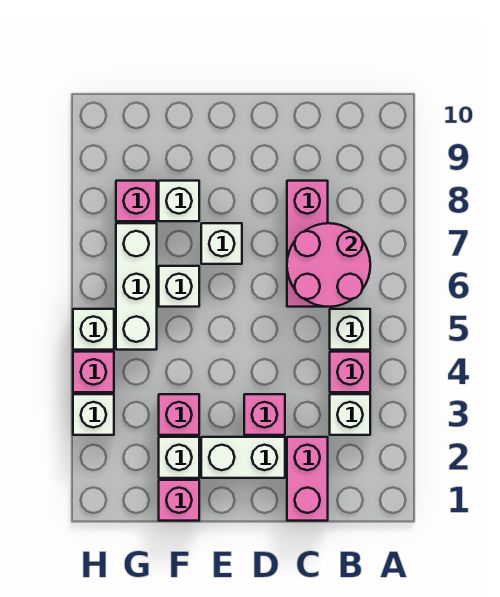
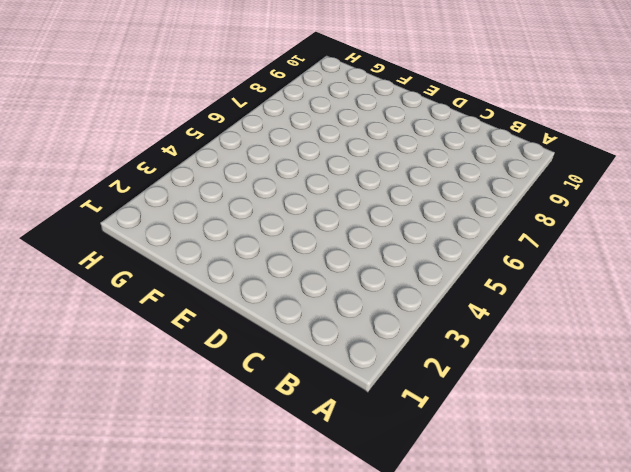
none -> white brick B3 level 1
none -> pink brick B4 level 1
none -> white brick B5 level 1

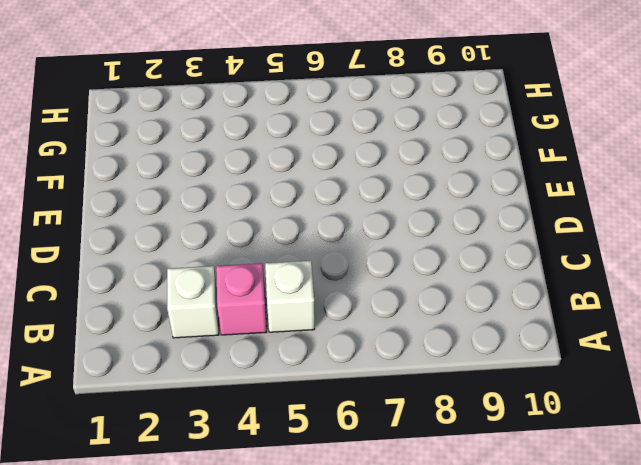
none -> pink brick C1:C2 level 1
none -> pink brick C6:C8 level 1
none -> white brick D2:E2 level 1

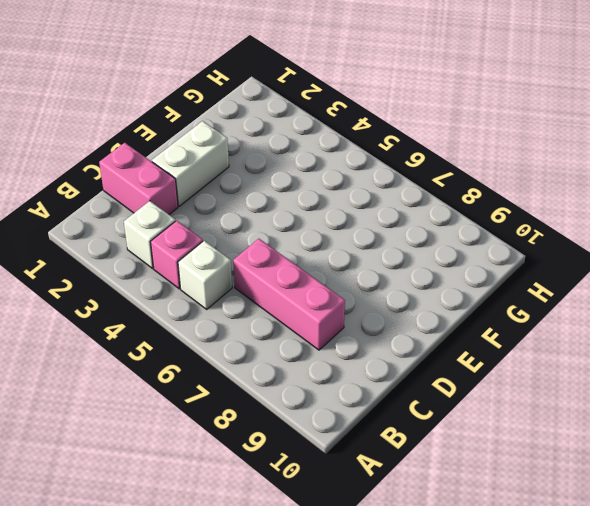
none -> pink brick D3 level 1
none -> white brick E7 level 1
none -> pink brick F1 level 1

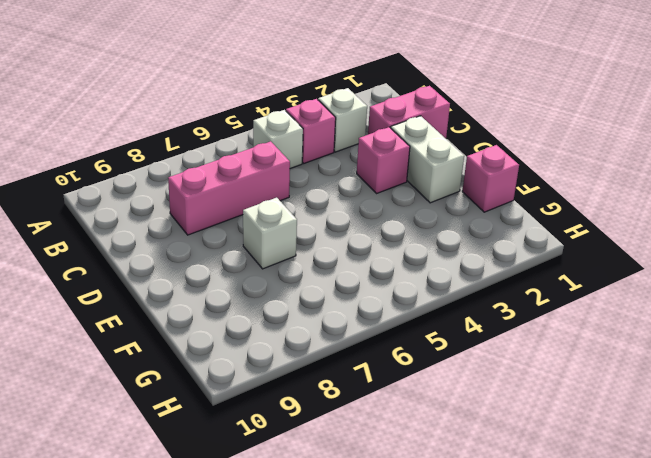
none -> white brick F2 level 1
none -> pink brick F3 level 1
none -> white brick F6 level 1

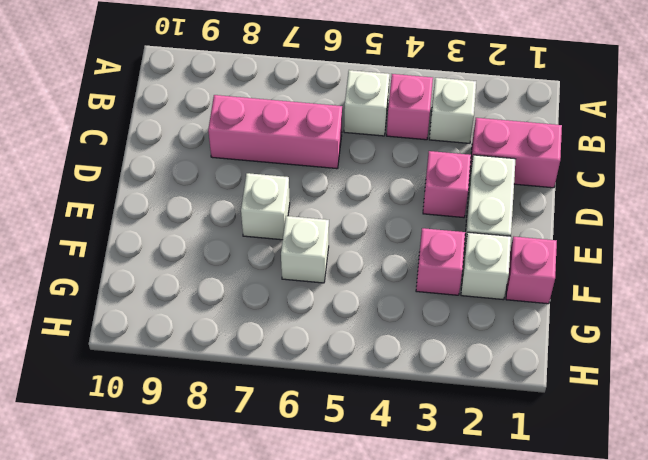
none -> white brick F8 level 1
none -> white brick G5:G7 level 1
none -> pink brick G8 level 1

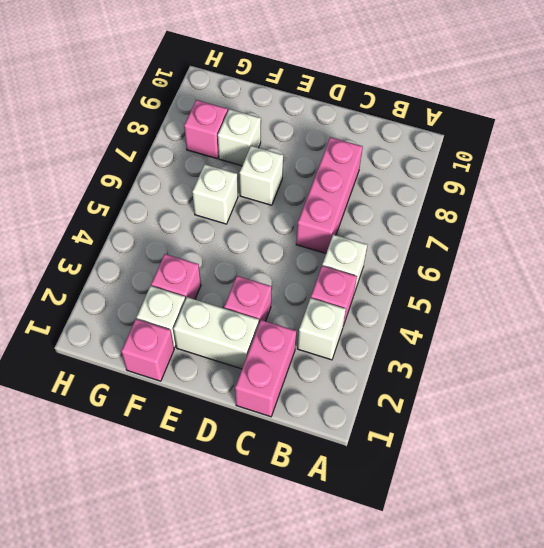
none -> white brick G5:G7 level 1
none -> white brick H3 level 1
none -> pink brick H4 level 1

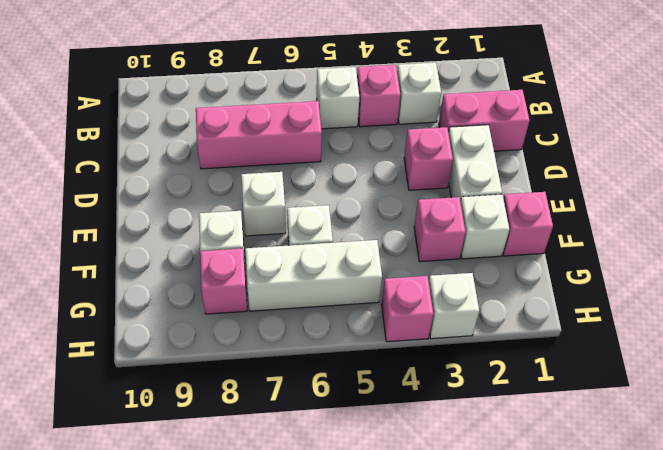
none -> white brick H5 level 1
none -> pink round brick B6:C7 level 2

